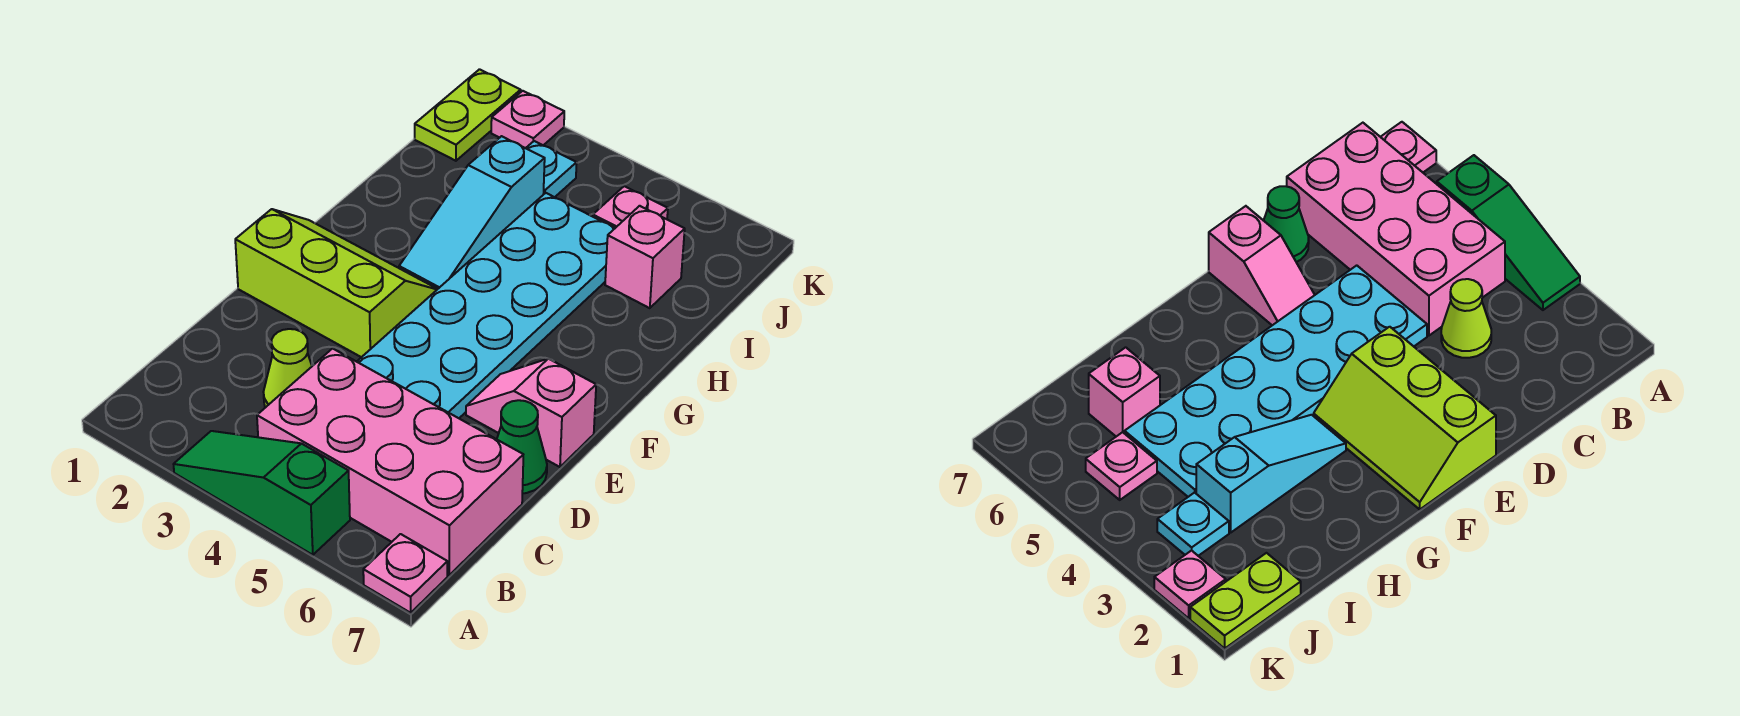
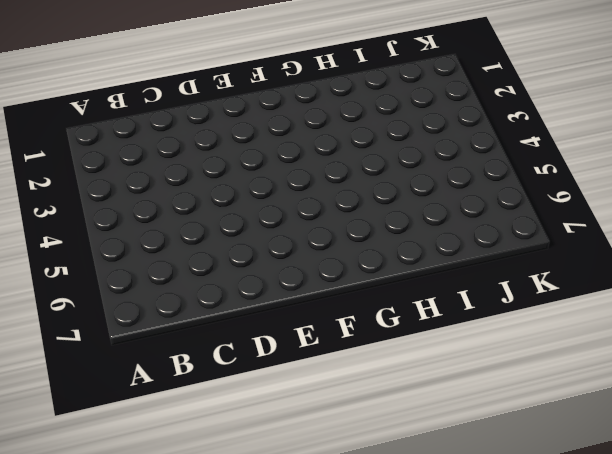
none -> green slope A3:A5 level 1 top 5
none -> pink plate A7 level 1
none -> pink brick B4:C7 level 1

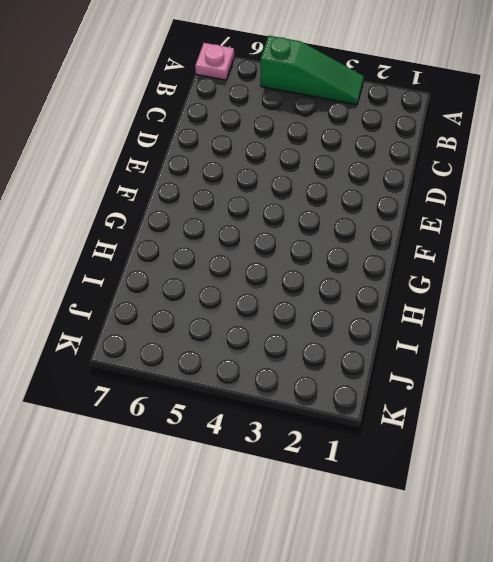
none -> pink brick B4:C7 level 1
none -> lime cone C3 level 1
none -> cyan plate D4:I5 level 1

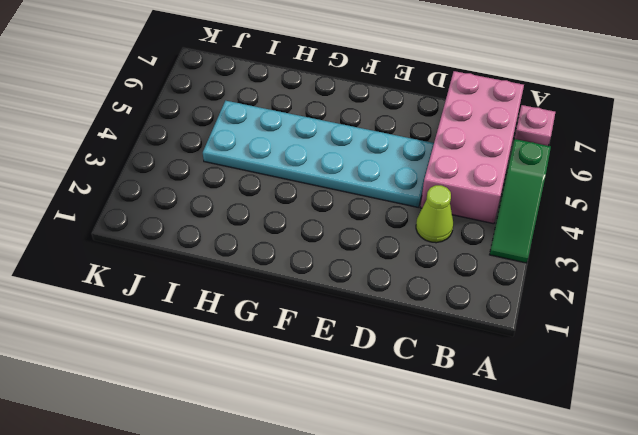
none -> green cone D7 level 1
none -> lime slope E1:F3 level 1 top E
none -> pink slope E6:E7 level 1 top 7

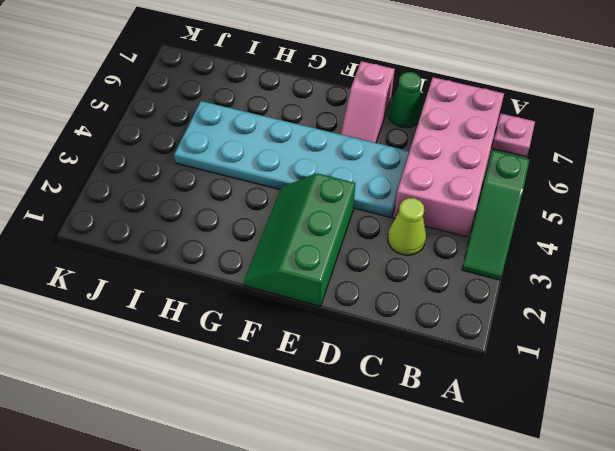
green slope E1:F3 level 1 top E -> lime slope E1:F3 level 1 top E
none -> cyan slope G3:I3 level 1 top I
none -> pink brick I6 level 1
none -> lime plate J1:K1 level 1

